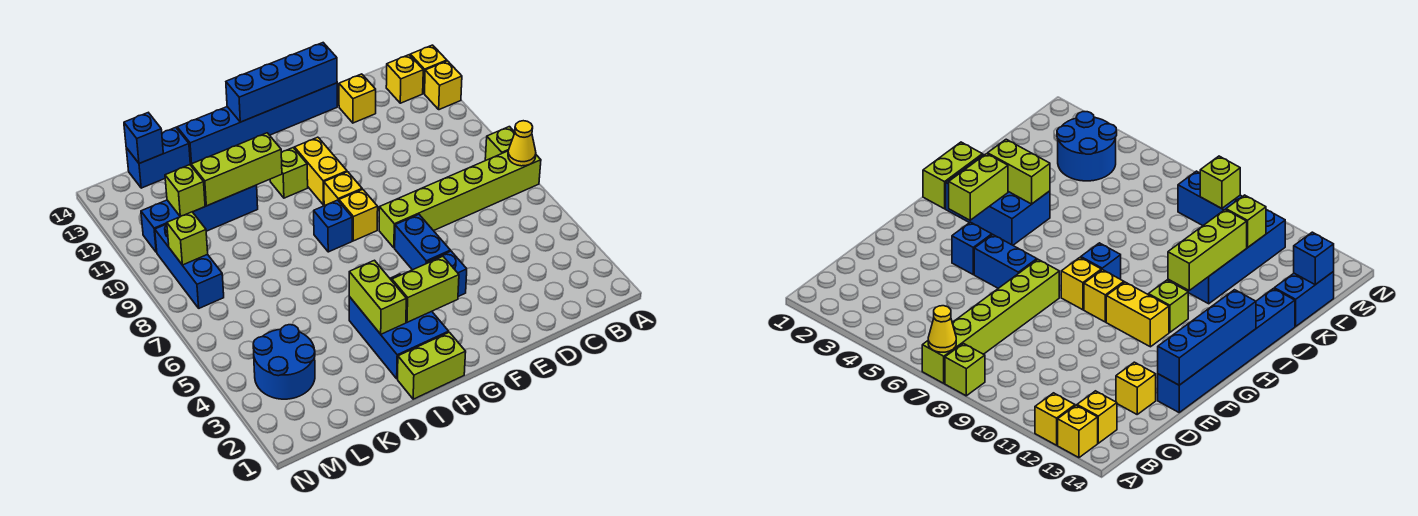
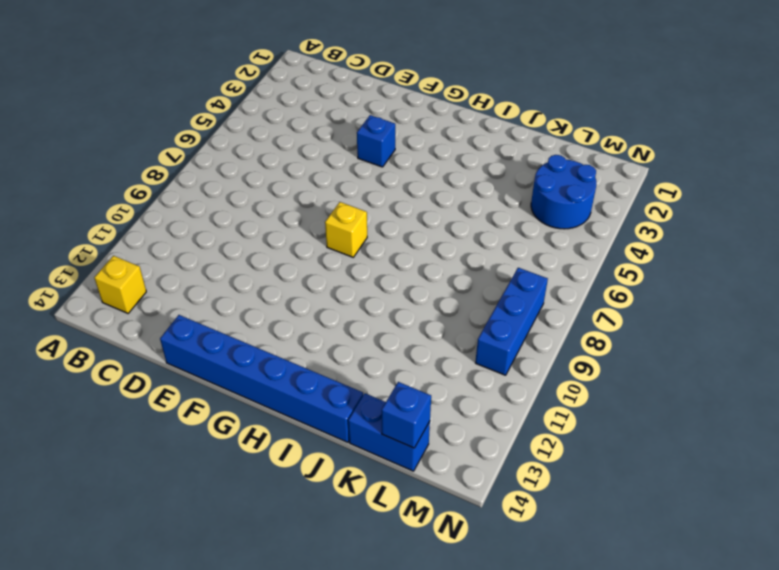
none -> lime brick A7:F7 level 1
none -> lime brick A8 level 1
none -> yellow brick A12 level 1

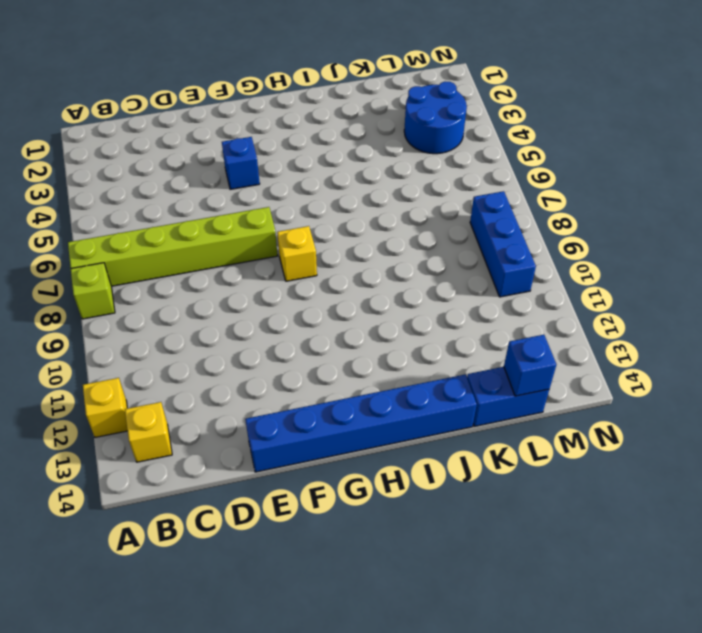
none -> yellow brick A13 level 1
none -> yellow brick D13 level 1
none -> blue brick F5:F6 level 1

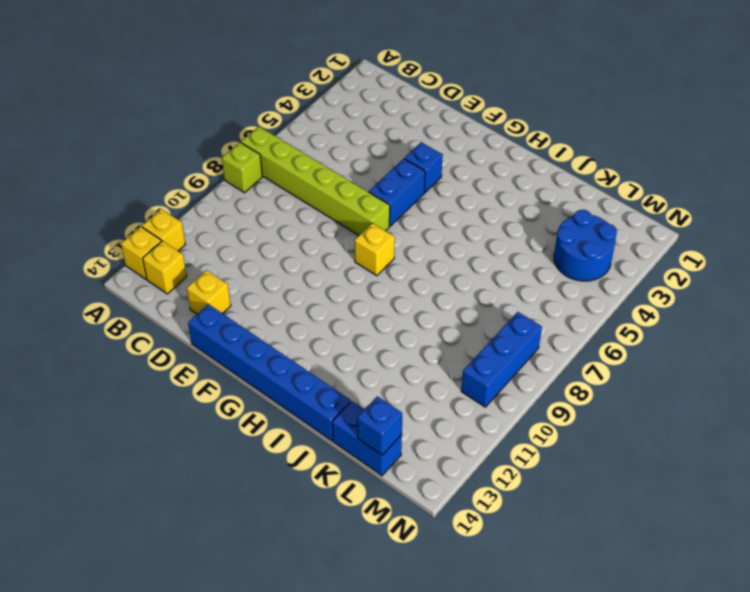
none -> yellow brick G9 level 1
none -> yellow brick G10:G11 level 1
none -> lime brick H1:I1 level 1

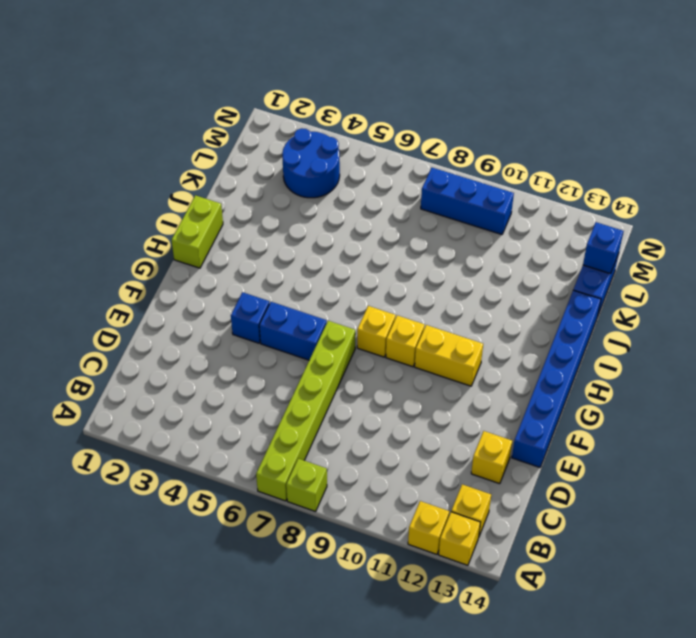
none -> blue brick H2:I4 level 1
none -> blue brick H8 level 1
none -> lime brick H11 level 1

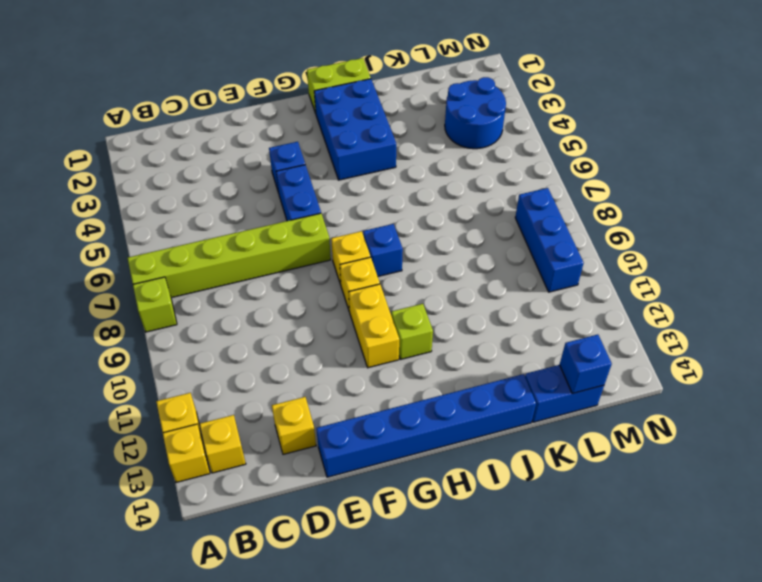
none -> blue brick J11:M11 level 1
none -> yellow cone A7 level 2
none -> blue brick E14:H14 level 2

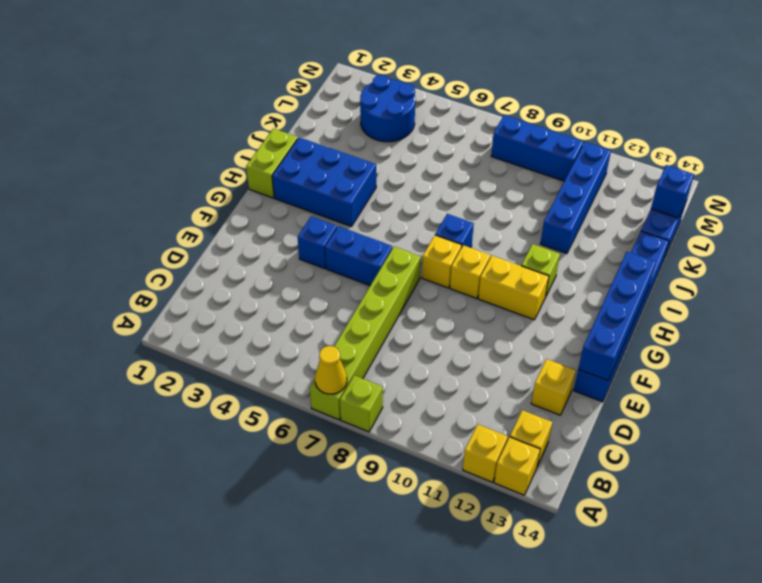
none -> lime brick G3:H3 level 2
none -> lime brick I3:I4 level 2
none -> lime brick I11:K11 level 2

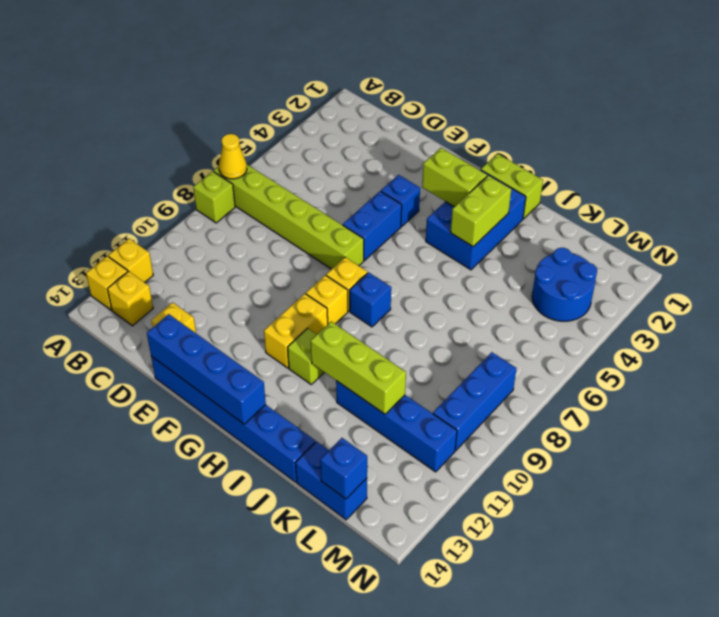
none -> lime brick L11 level 2
none -> lime brick M9 level 2

